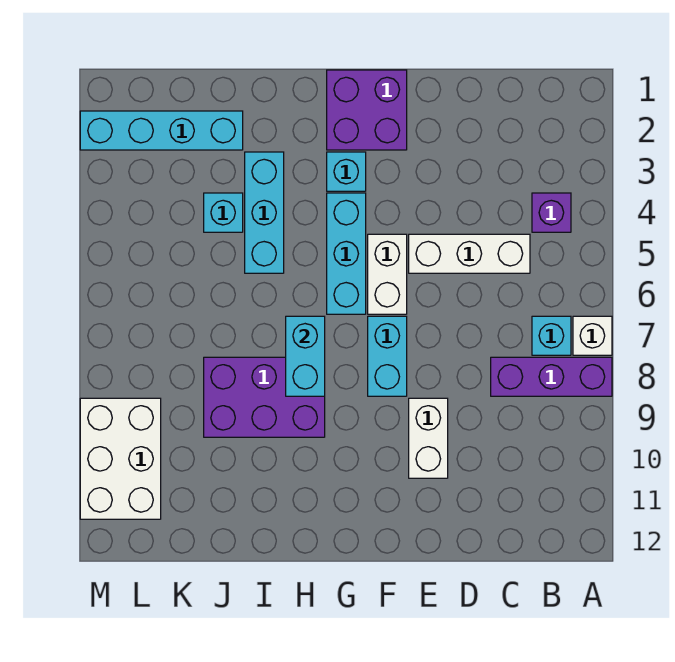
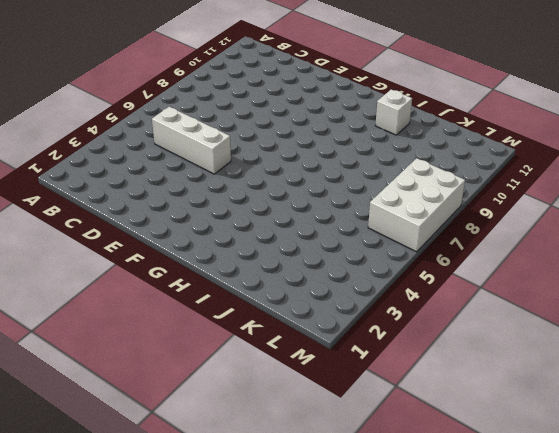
white brick I11 level 1 -> white brick A7 level 1
white brick L6:M8 level 1 -> white brick L9:M11 level 1
none -> purple brick A8:C8 level 1
none -> purple brick B4 level 1
none -> cyan brick B7 level 1

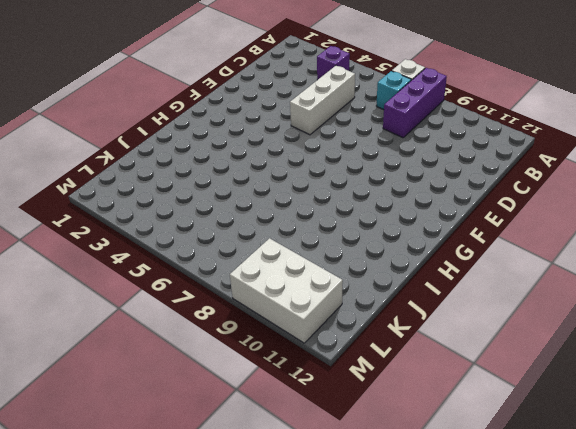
none -> white brick E9:E10 level 1
none -> purple brick F1:G2 level 1
none -> white brick F5:F6 level 1

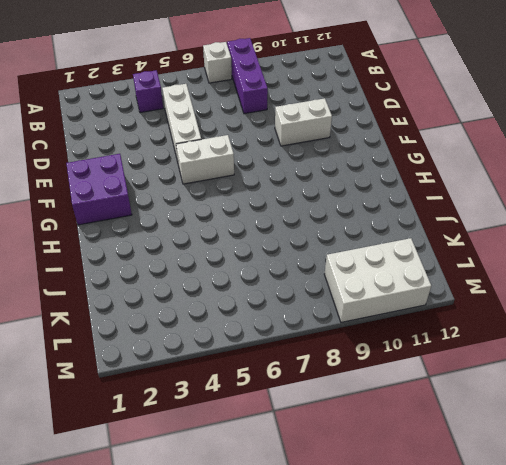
none -> cyan brick B7 level 1
none -> cyan brick F7:F8 level 1
none -> cyan brick G3 level 1

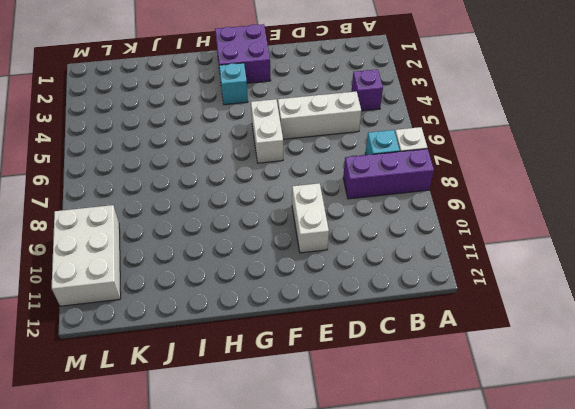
none -> cyan brick F7:F8 level 1
none -> cyan brick G4:G6 level 1
none -> purple brick H8:J9 level 1

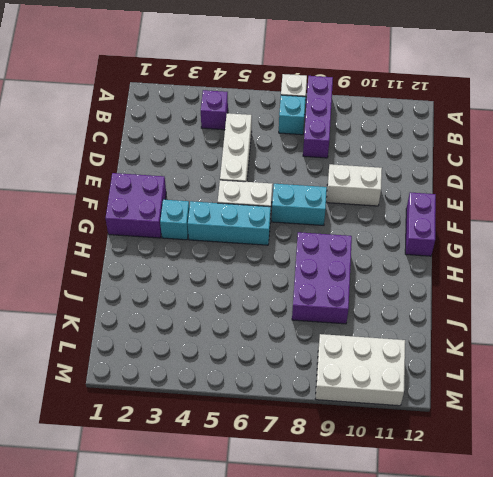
purple brick F12:G12 level 1 -> none
none -> cyan brick I3:I5 level 1
none -> cyan brick J2:M2 level 1
none -> cyan brick J4 level 1

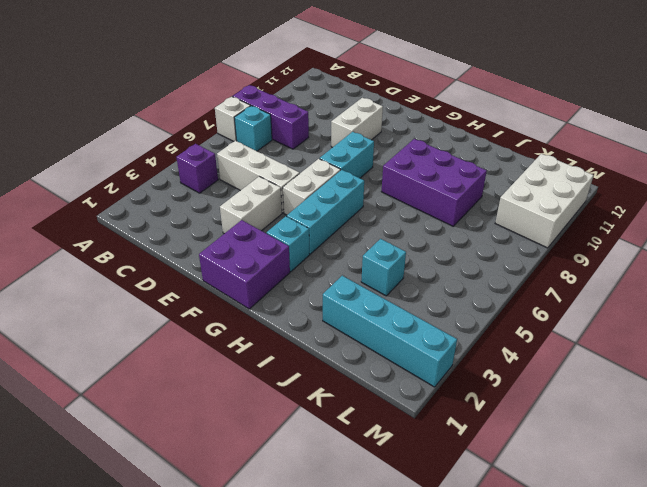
white brick E3:E4 level 1 -> none
none -> cyan brick I3:I5 level 1
none -> cyan brick H7:H8 level 2

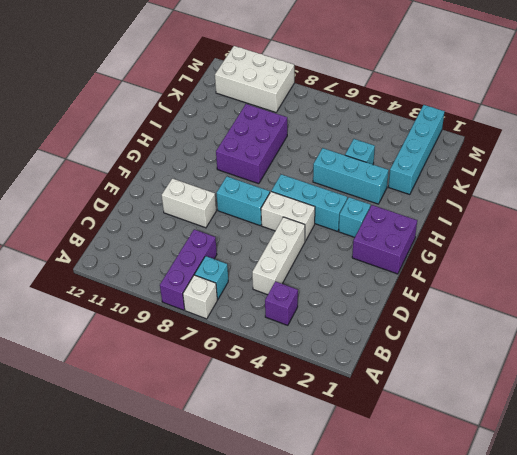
none -> cyan brick H7:H8 level 2

